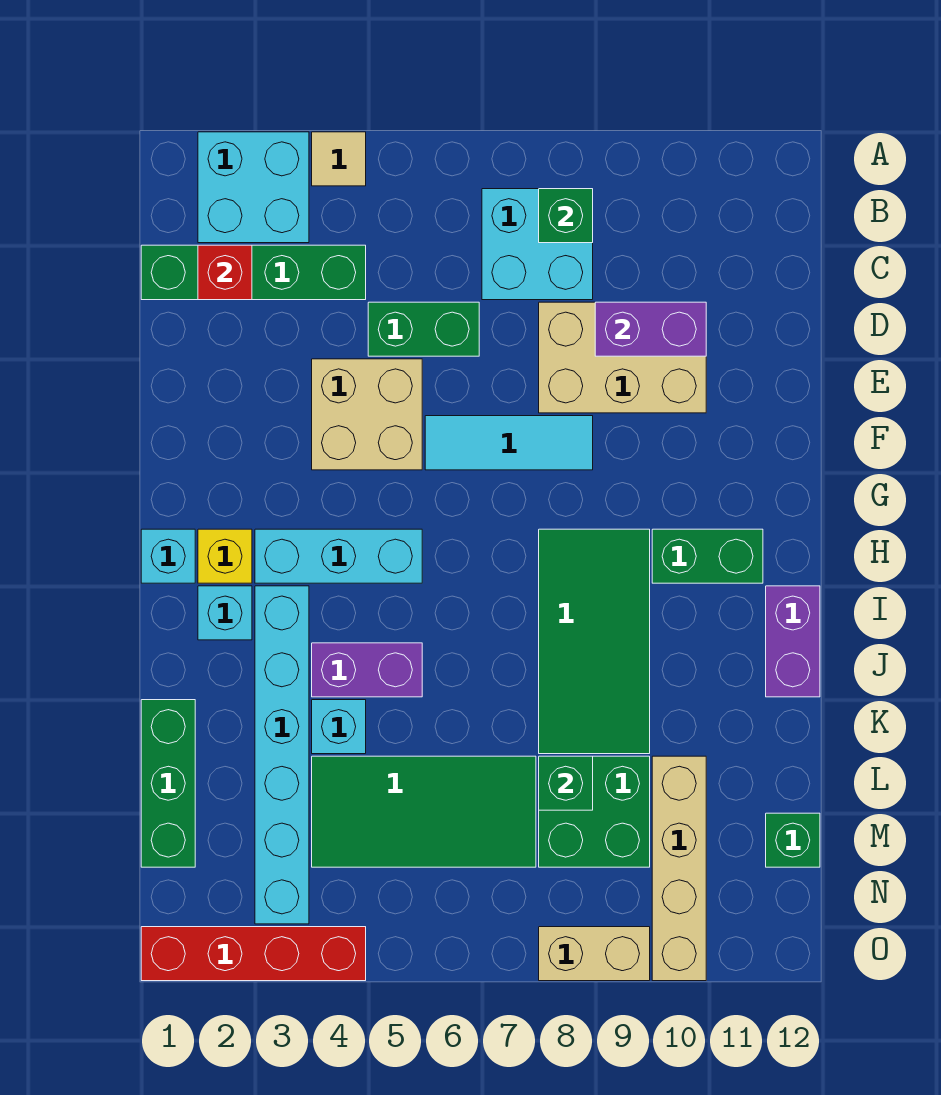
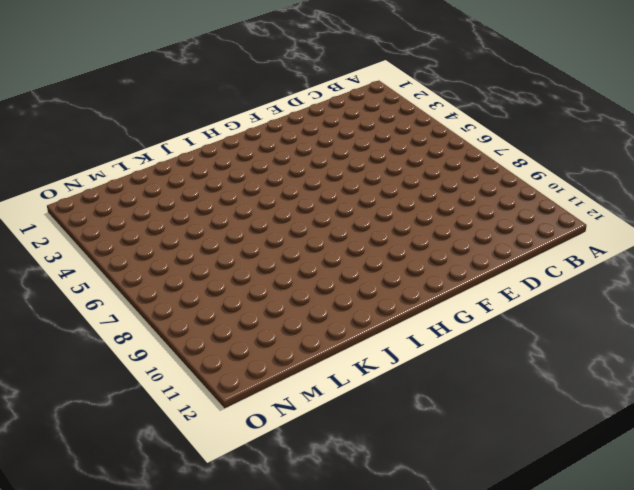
none -> cyan brick A2:B3 level 1
none -> tan tile A4 level 1
none -> cyan brick B7:C8 level 1

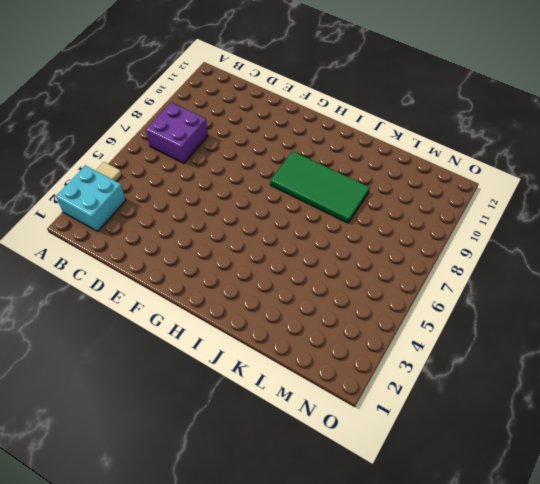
purple brick B7:C8 level 1 -> cyan brick B7:C8 level 1
none -> green brick C1:C4 level 1
none -> green brick D5:D6 level 1
none -> tan brick D8:E10 level 1

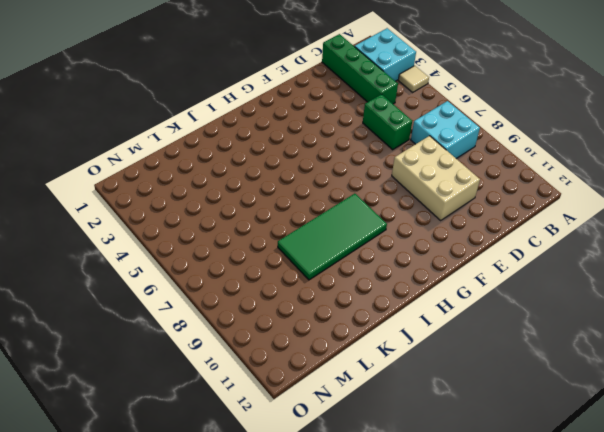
none -> tan brick E4:F5 level 1
none -> cyan tile F6:F8 level 1
none -> cyan brick H1 level 1

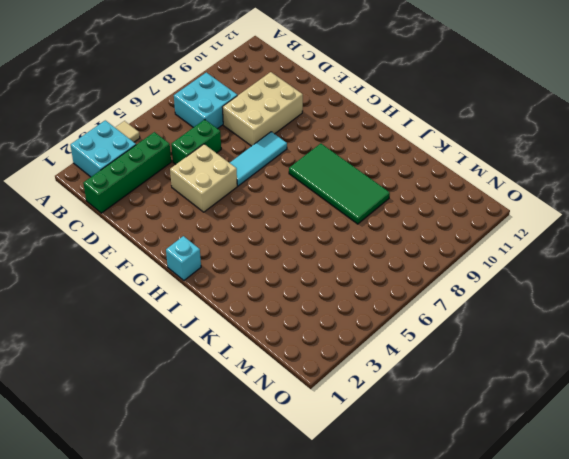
none -> yellow brick H2 level 1
none -> cyan brick H3:H5 level 1
none -> green brick H10:H11 level 1

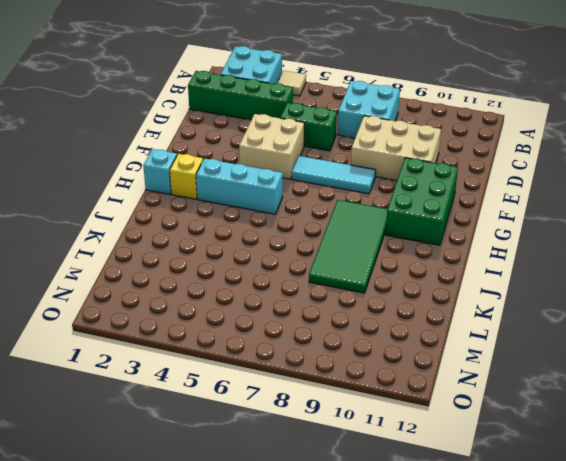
green brick F10:H11 level 1 -> green brick H10:H11 level 1
none -> cyan brick I2 level 1
none -> cyan brick I3:N3 level 1
none -> purple brick I12:J12 level 1

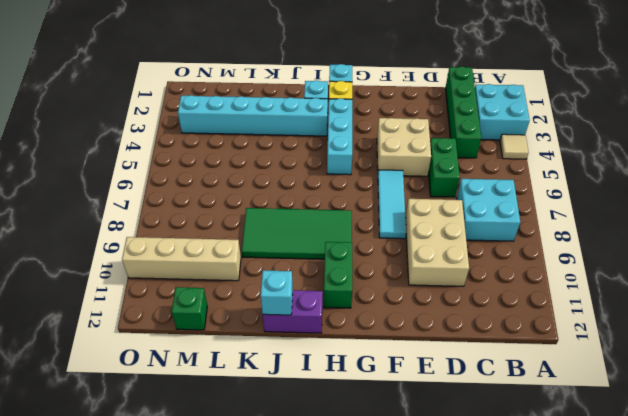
cyan brick J12 level 2 -> cyan brick K4 level 1
none -> purple brick J4:J5 level 1
none -> green brick K1:M1 level 1
none -> green tile L4:M7 level 1

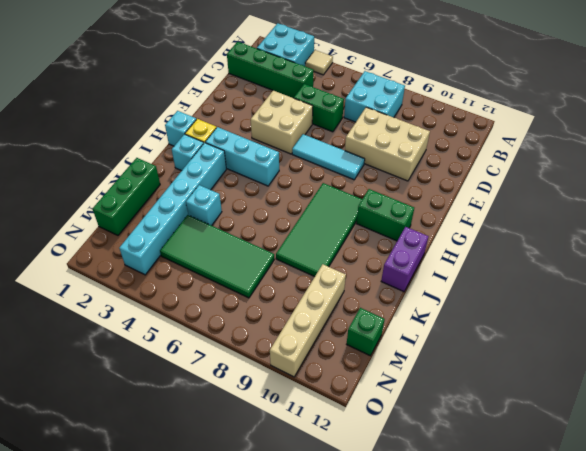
none -> purple brick J4:J5 level 1
none -> green brick L8:M9 level 1
none -> red brick O1:O4 level 1

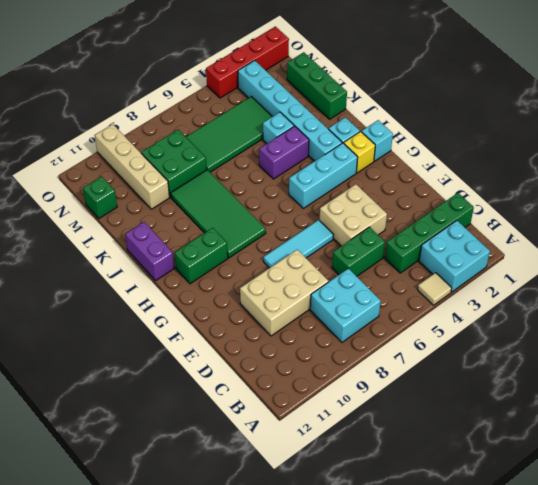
none -> tan brick O8:O9 level 1
none -> green brick B8 level 2
none -> red brick C2 level 2

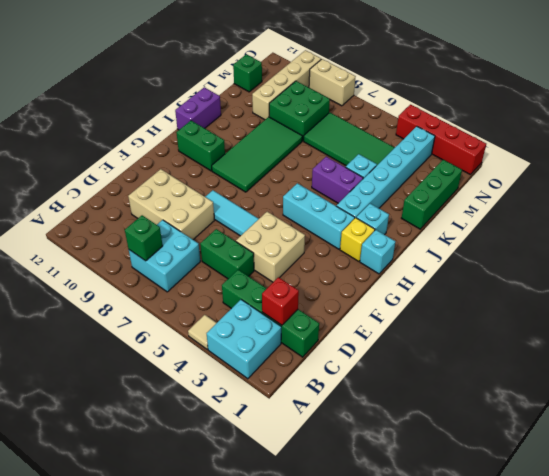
none -> purple brick D9:D10 level 2
none -> green brick L8 level 2

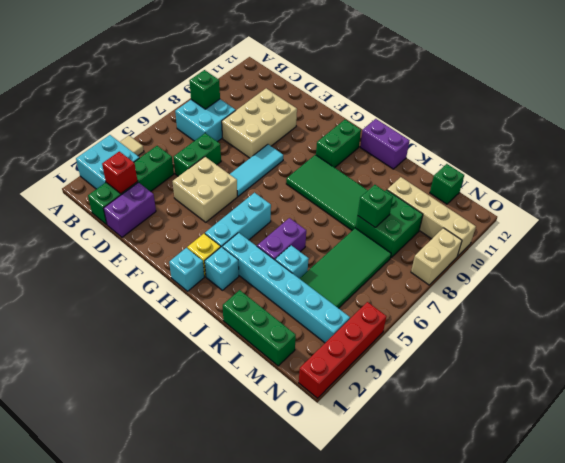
purple brick D1:D2 level 1 -> purple brick D9:D10 level 2

